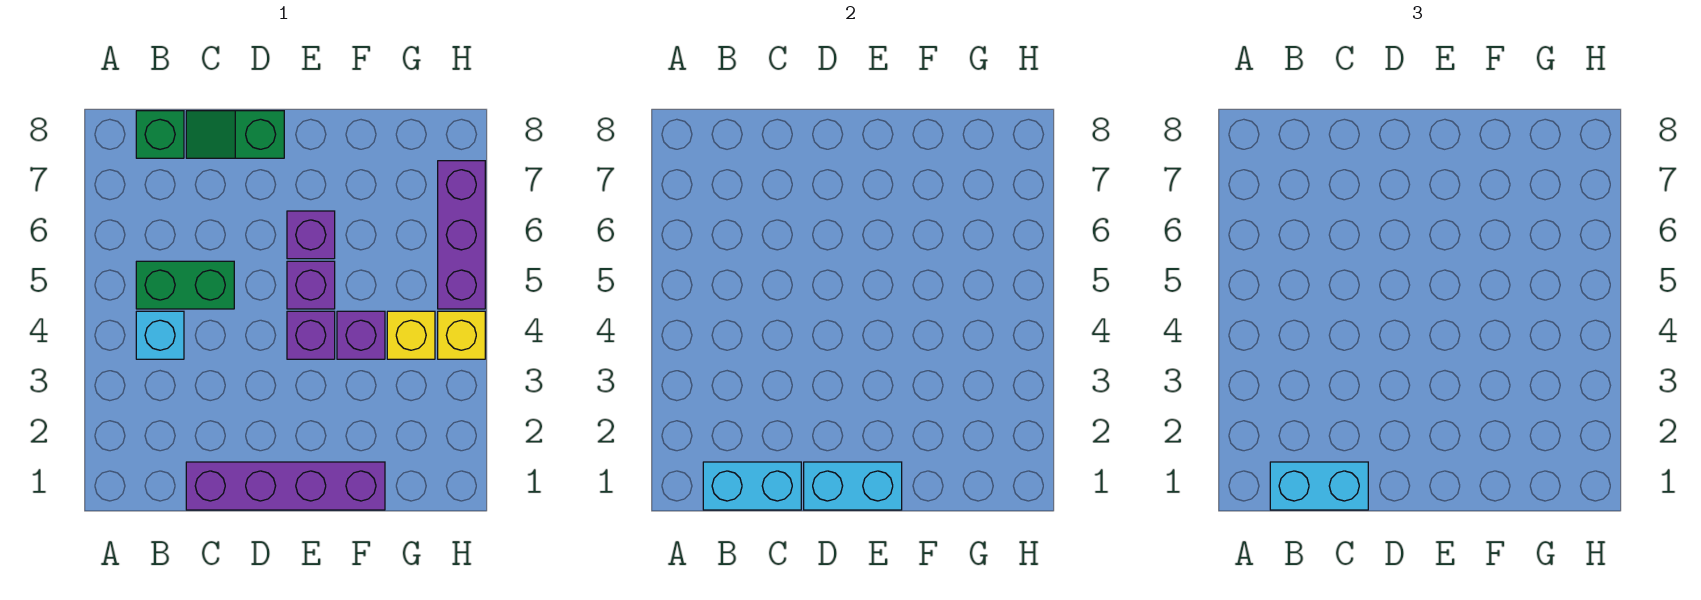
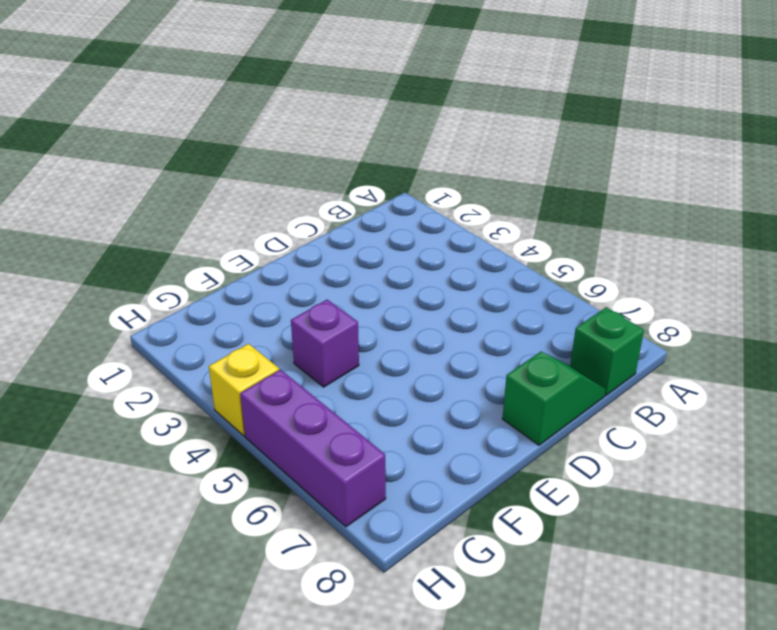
none -> cyan brick B4 level 1
none -> green brick B5:C5 level 1
none -> purple brick C1:F1 level 1

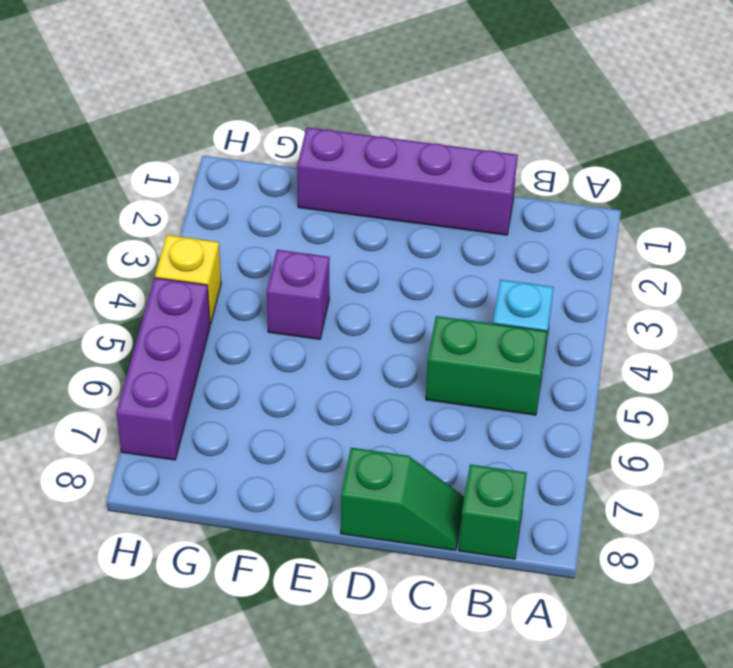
none -> purple brick E4 level 1
none -> purple brick E5 level 1
none -> purple brick E6 level 1

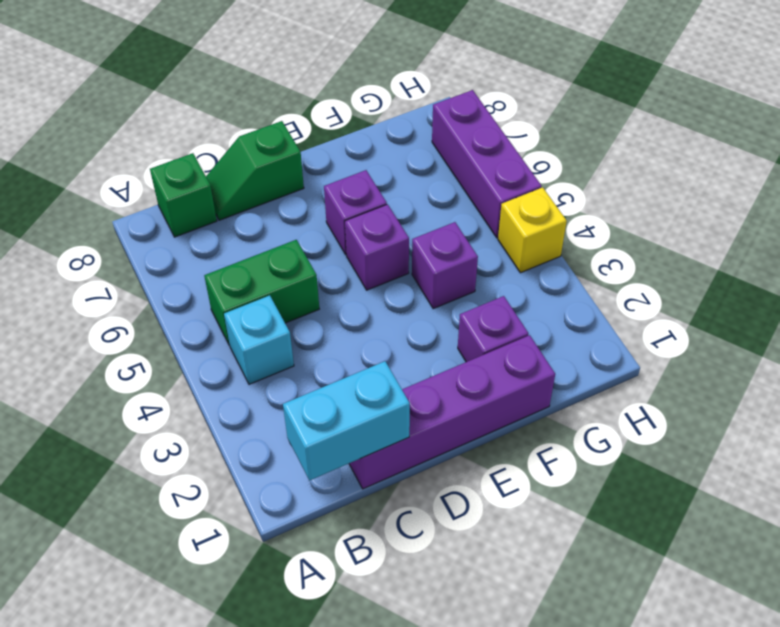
purple brick F2 level 1 -> purple brick E4 level 1
none -> yellow brick G4 level 1
none -> cyan brick D1:E1 level 2
none -> cyan brick B1:C1 level 3

